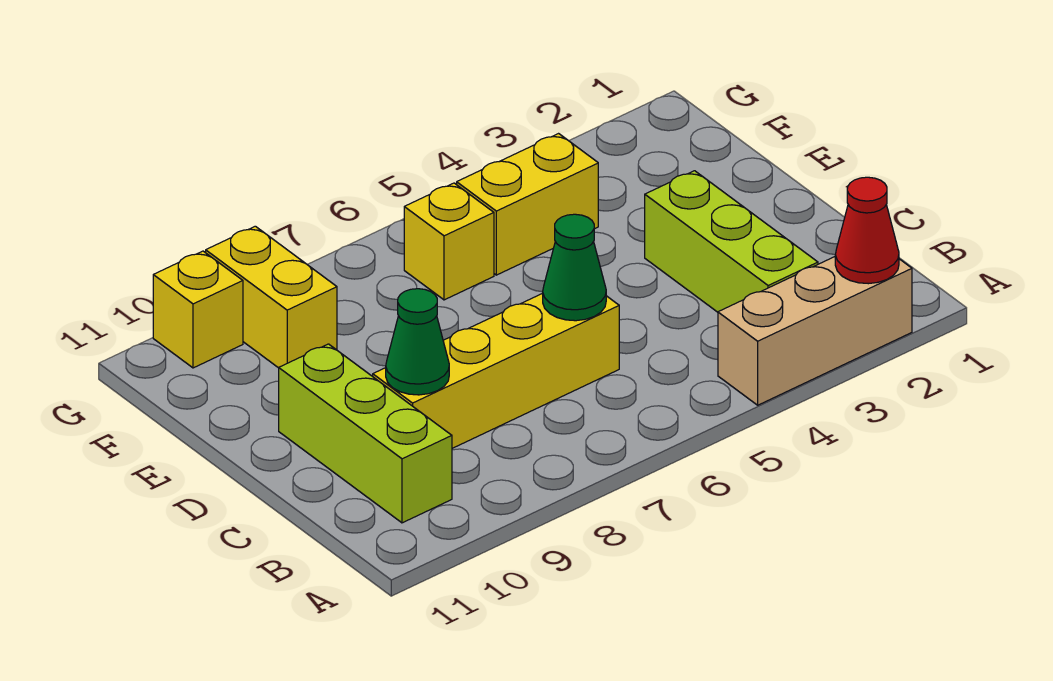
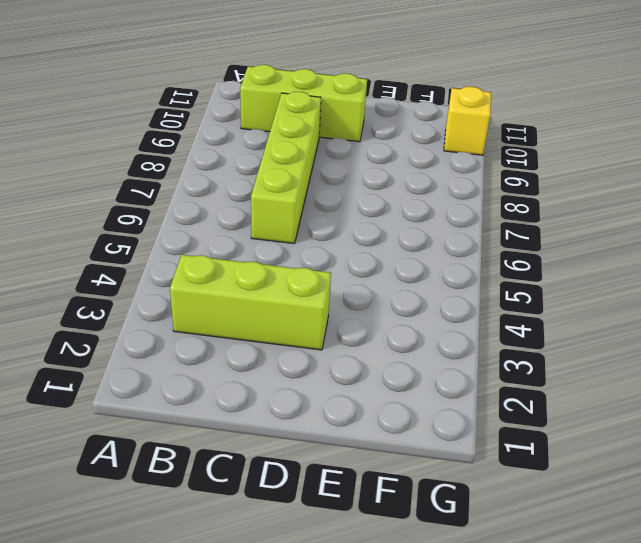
lime brick C6:C9 level 1 -> yellow brick C6:C9 level 1
none -> tan brick A2:A4 level 1
none -> yellow brick F4:F5 level 1

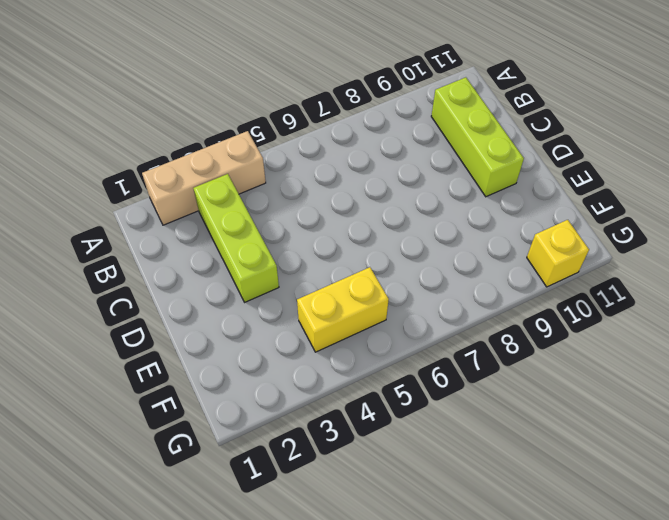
none -> yellow brick C6:C9 level 1
none -> yellow brick F6 level 1

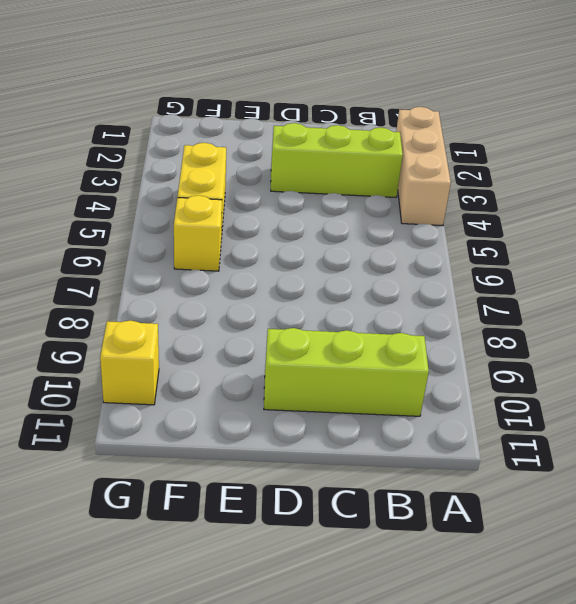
none -> yellow brick C6:C9 level 1
none -> yellow brick F9:G9 level 1

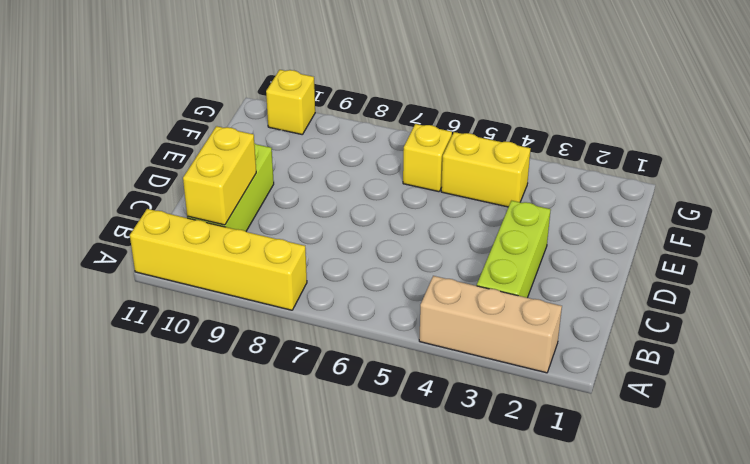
yellow brick A8:A11 level 1 -> yellow brick C6:C9 level 1
yellow brick B10:C10 level 2 -> yellow brick F9:G9 level 1
none -> red cone A2 level 2
none -> green cone C6 level 2

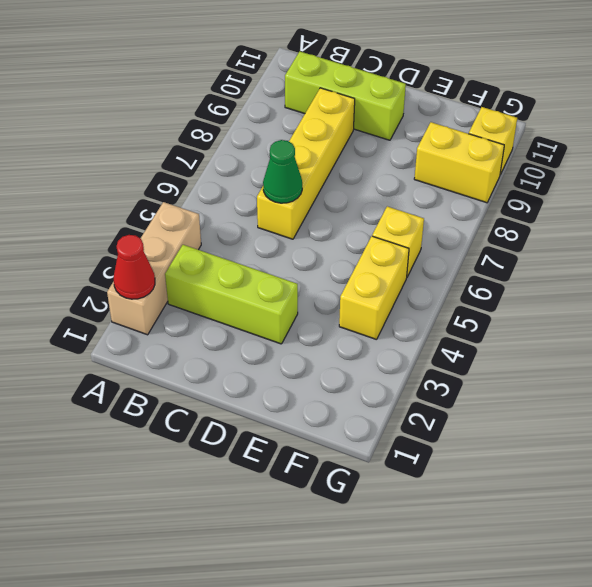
none -> green cone C9 level 2

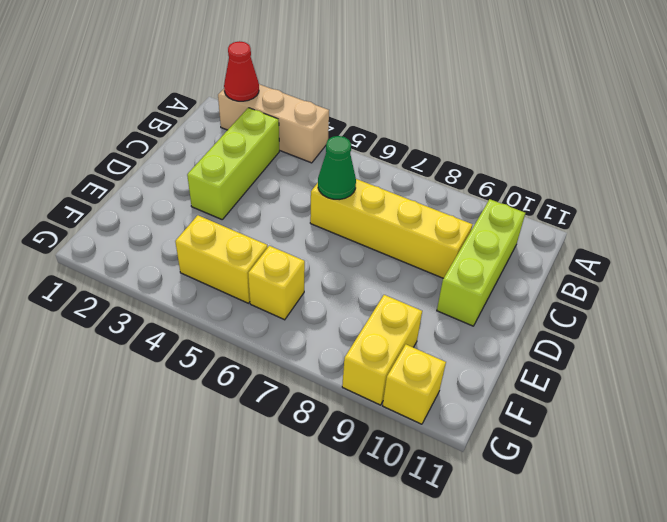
none -> green cone C9 level 2

